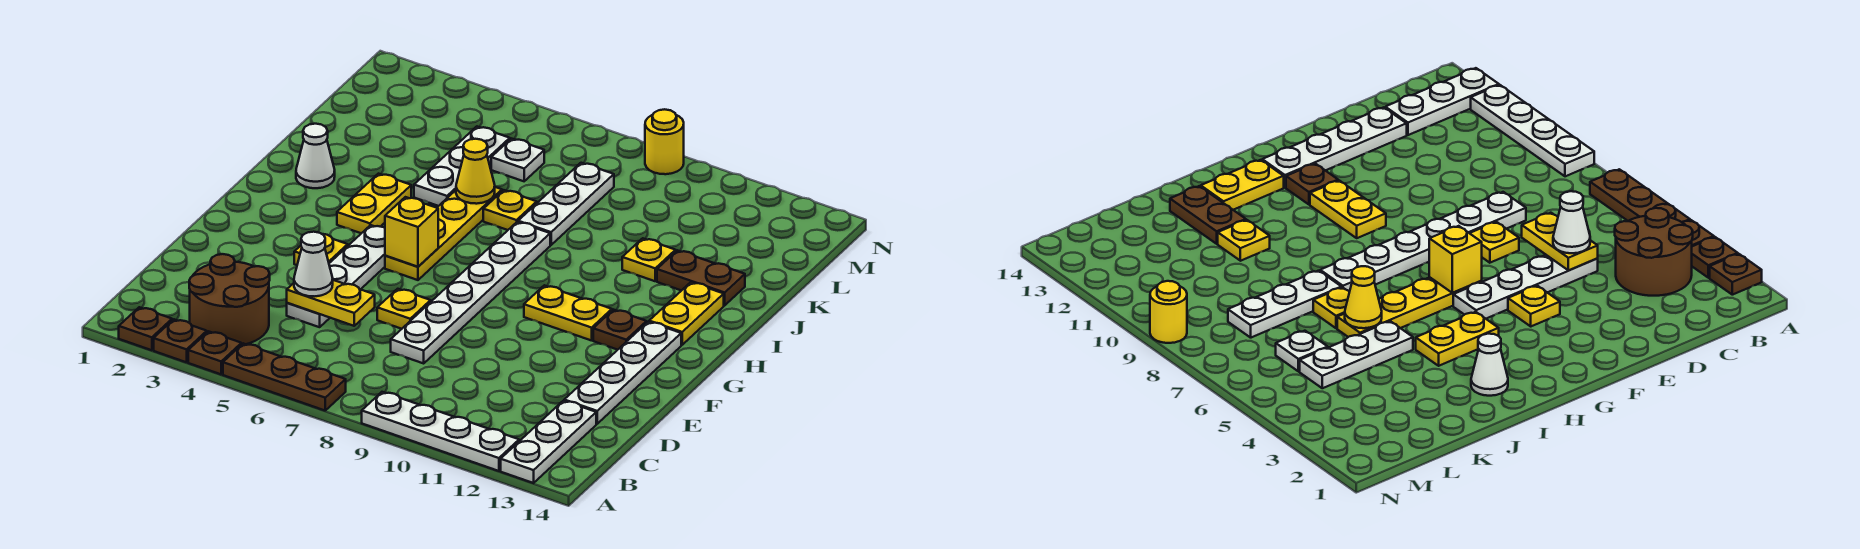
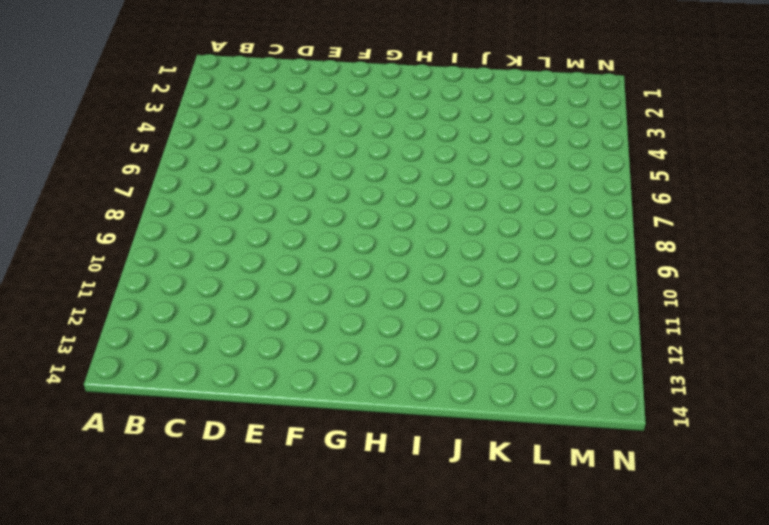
none -> brown plate A2 level 1
none -> brown plate A3 level 1
none -> brown plate A4 level 1

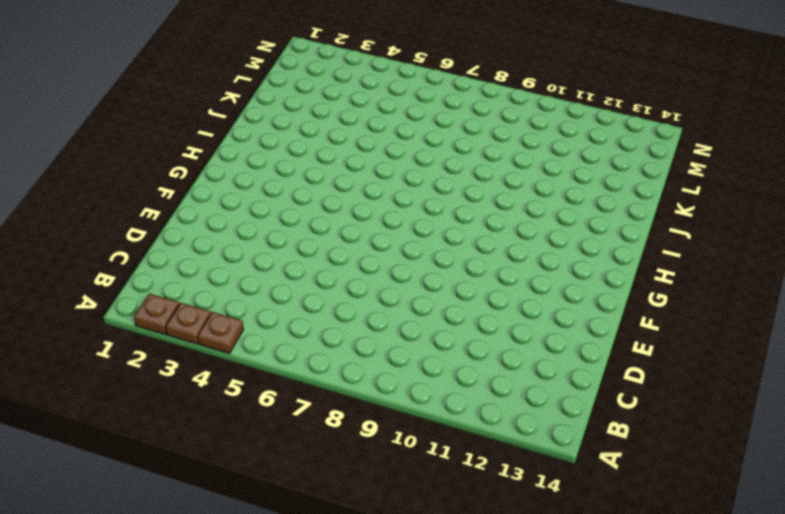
none -> brown plate A5:A7 level 1
none -> white plate A9:A12 level 1
none -> white plate A13:C13 level 1

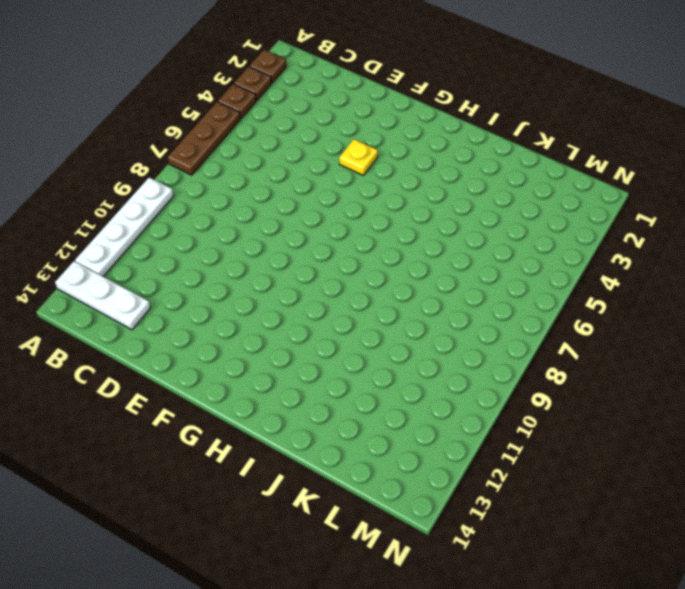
none -> brown round brick B3:C4 level 1
none -> white plate D5:G5 level 1
none -> white plate D8:I8 level 1

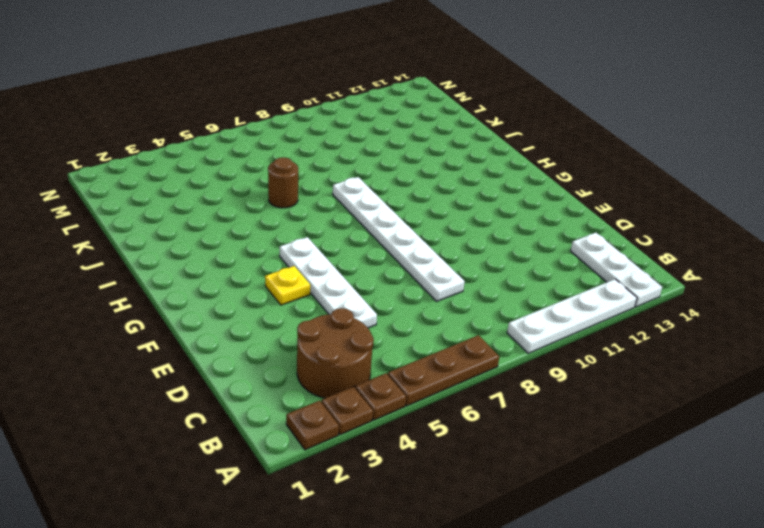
brown round brick J6 level 1 -> yellow plate G6:J6 level 1
none -> white plate D13:G13 level 1
none -> yellow plate E7 level 1
none -> yellow plate G10:G11 level 1

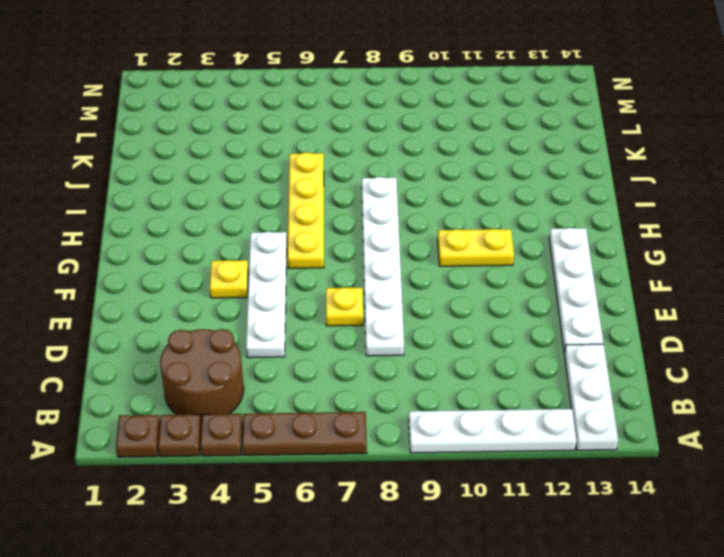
none -> brown plate G12 level 1
none -> yellow plate H4:I4 level 1
none -> yellow plate H13:I13 level 1

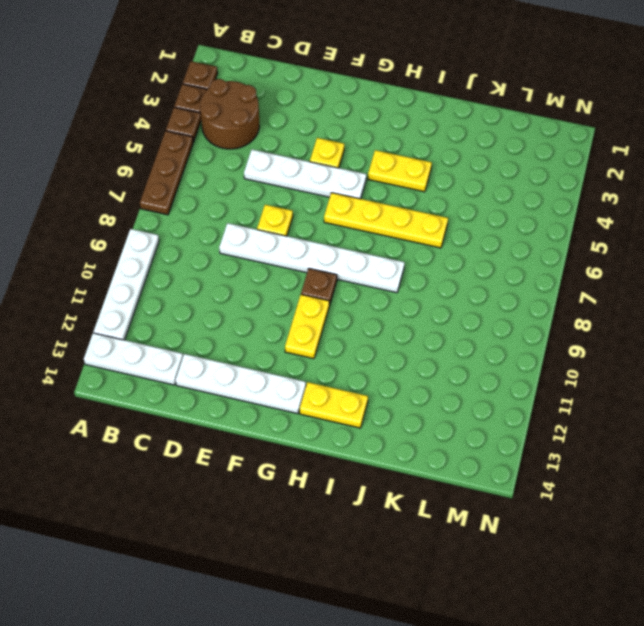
brown plate G9 level 1 -> brown plate G12 level 1
none -> white cone I2 level 1
none -> white plate J5:L5 level 1
none -> yellow plate J7 level 1

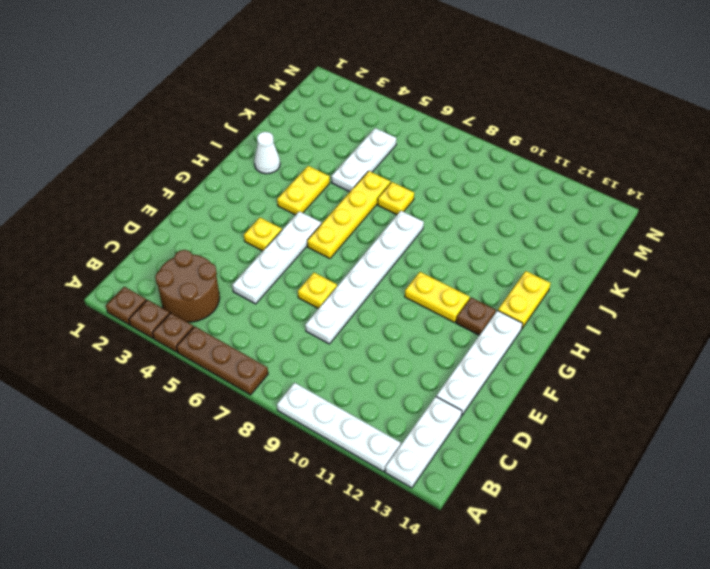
none -> white plate J8:L8 level 1
none -> yellow plate J11 level 1
none -> brown plate J12:J13 level 1

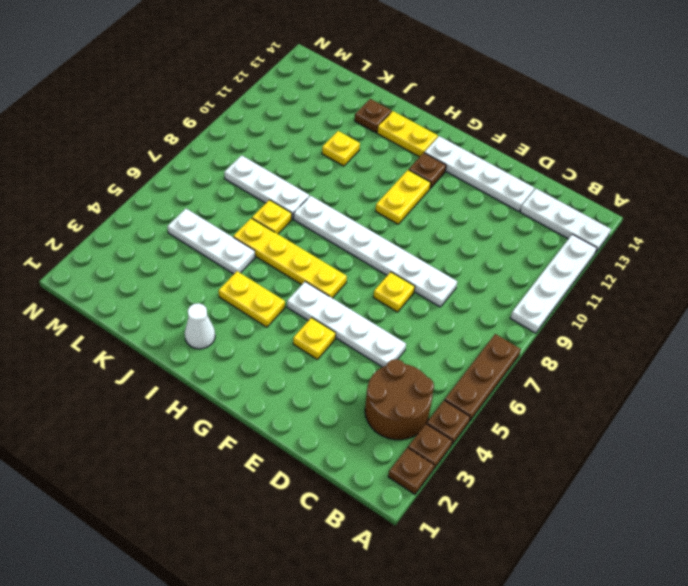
brown plate J13 level 1 -> brown plate J12:J13 level 1
none -> white plate L6 level 1
none -> yellow round brick N9 level 1
none -> yellow plate D5:D6 level 2

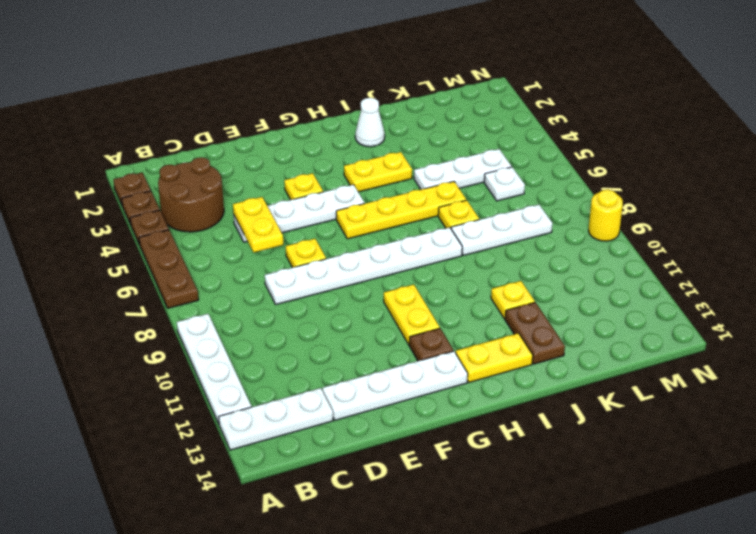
none -> yellow brick G6 level 2
none -> yellow cone J6 level 2
none -> white cone D5 level 3

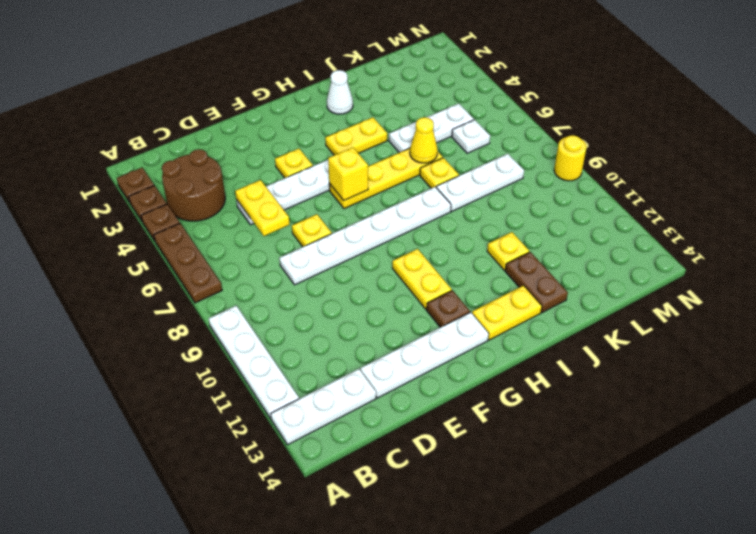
none -> white cone D5 level 3

